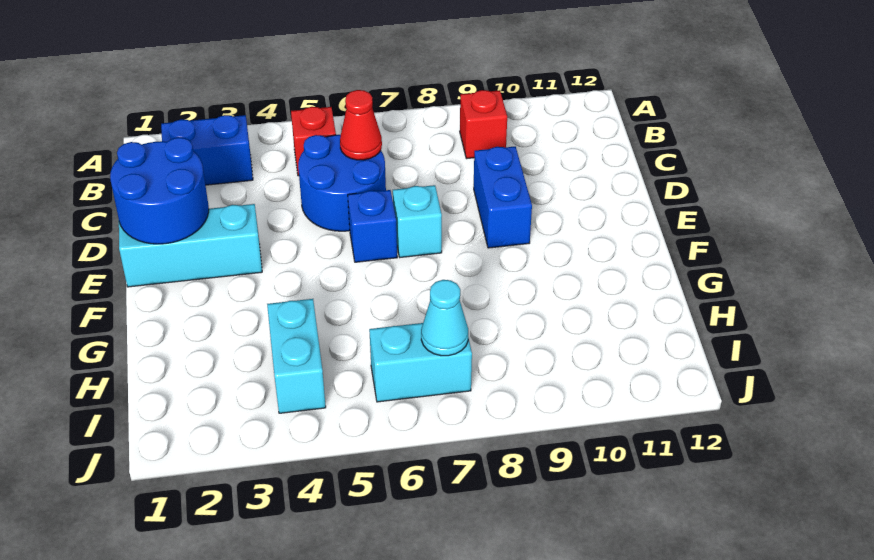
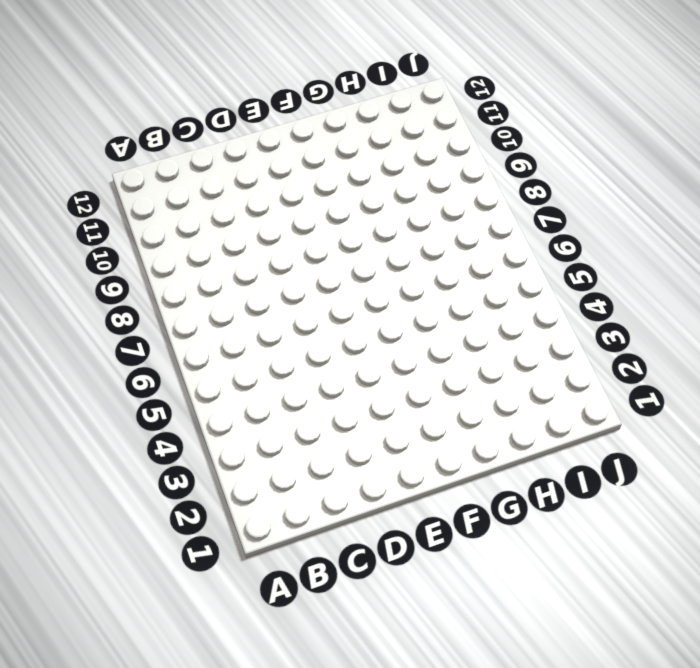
none -> blue brick B2:B3 level 1
none -> red brick B5 level 1
none -> red brick B9 level 1

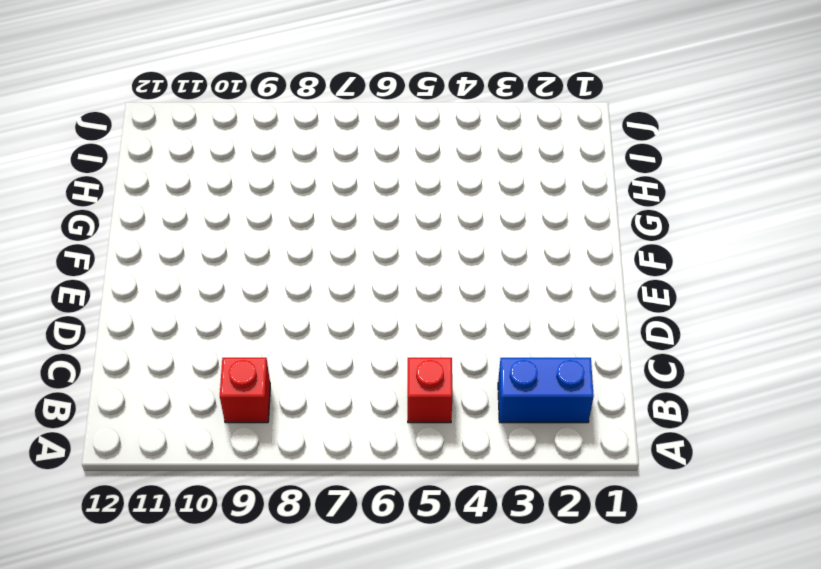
none -> blue round brick C5:D6 level 1
none -> blue brick D9:E9 level 1
none -> cyan brick E1:E3 level 1

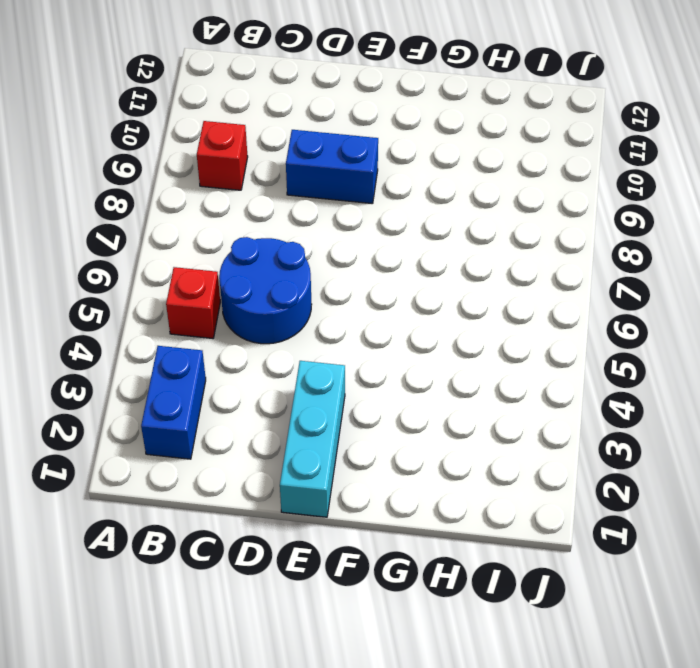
none -> blue brick E6 level 1
none -> cyan brick E7 level 1
none -> cyan brick H4:I4 level 1

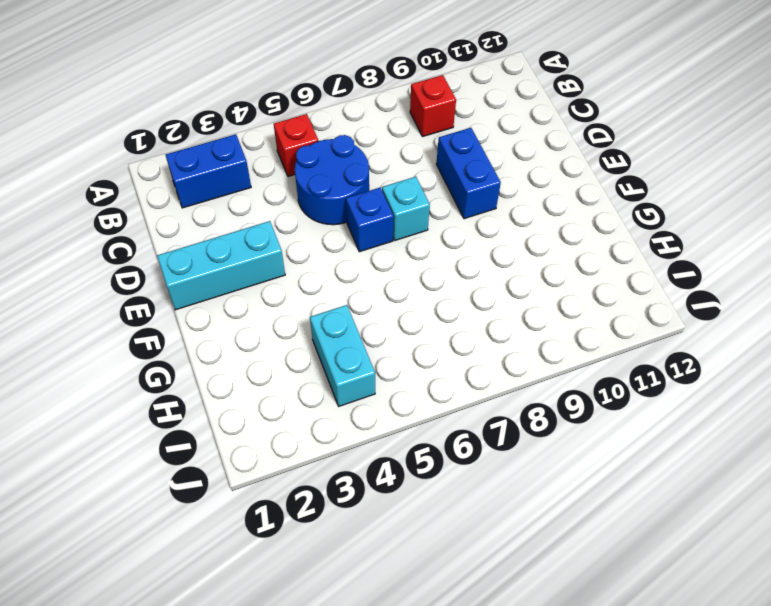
none -> cyan brick I6:I7 level 1
none -> red cone C6 level 2
none -> blue round brick D1:E2 level 2

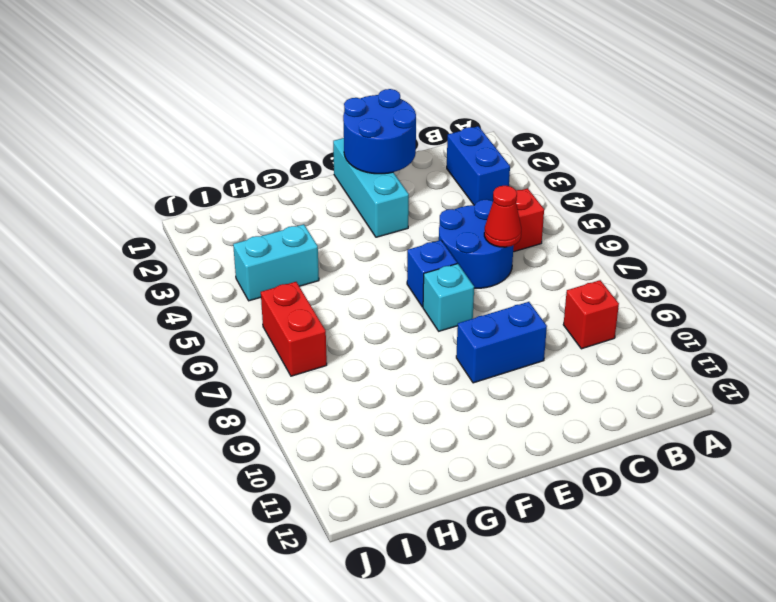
red brick I6:I7 level 1 -> cyan brick I6:I7 level 1
none -> cyan cone I7 level 2

